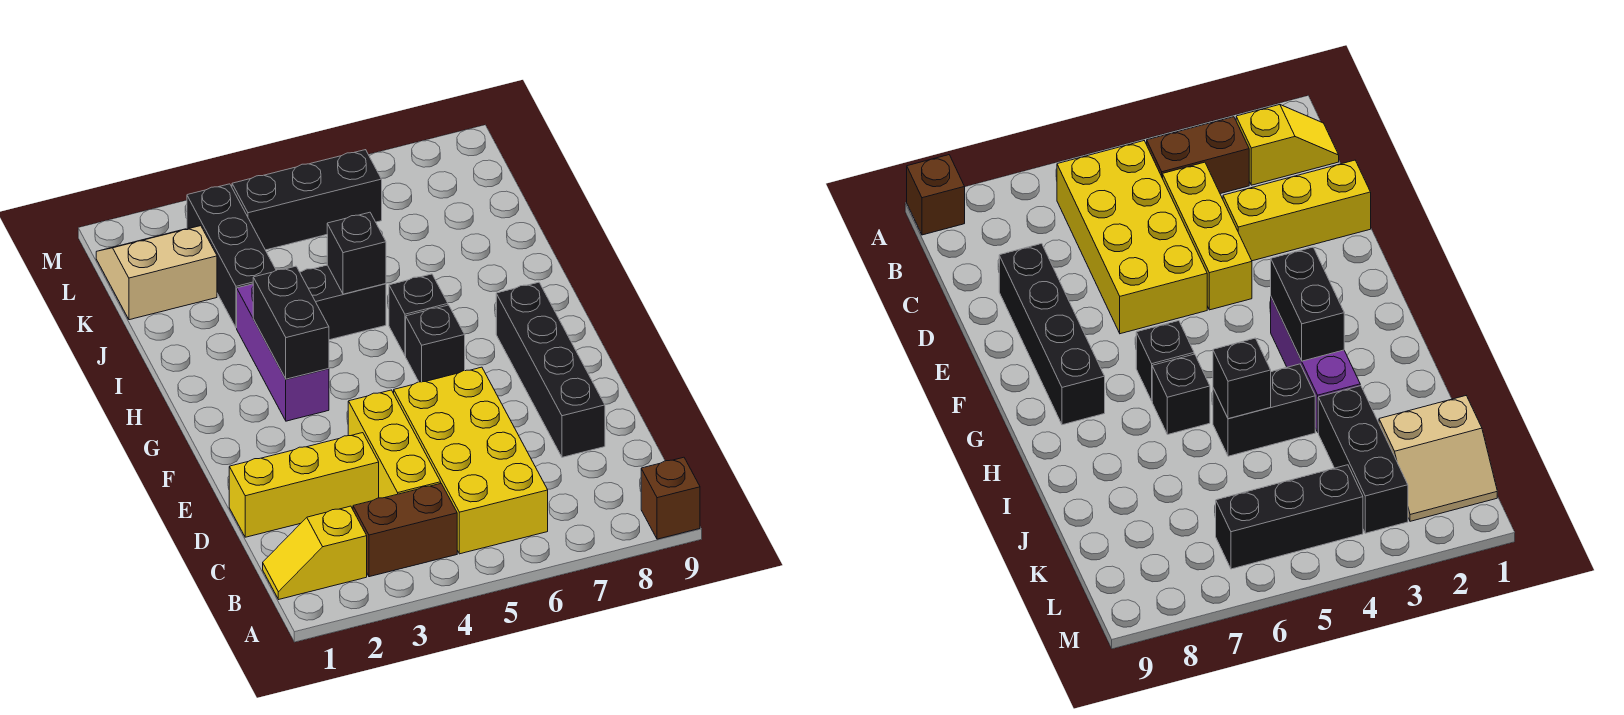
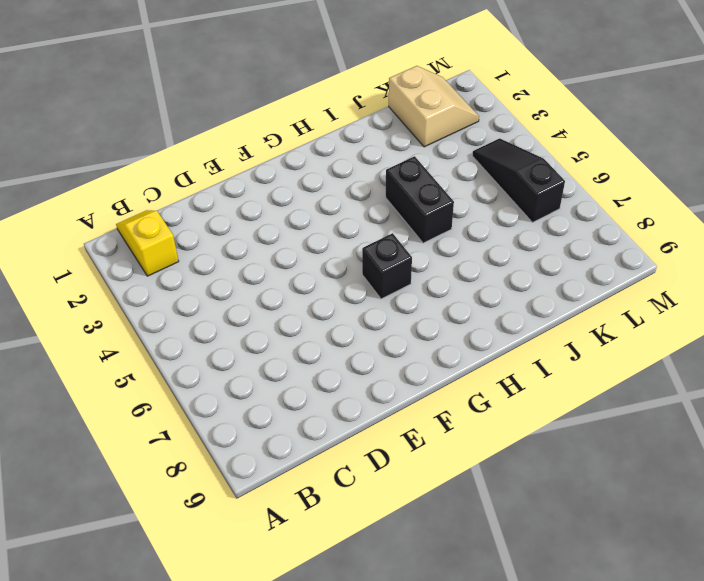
black slope L4:L6 level 1 top 6 -> black brick L4:L6 level 1
none -> brown brick A9 level 1
none -> brown brick B3:B4 level 1
none -> yellow brick B5:E6 level 1

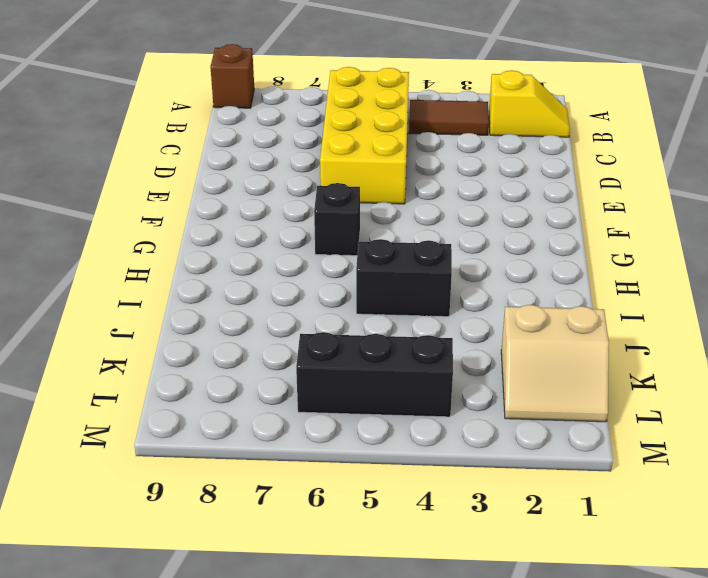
brown tile B3:B4 level 1 -> brown brick B3:B4 level 1
none -> yellow brick C4:E4 level 1
none -> yellow brick D1:D3 level 1
none -> black brick D8:G8 level 1

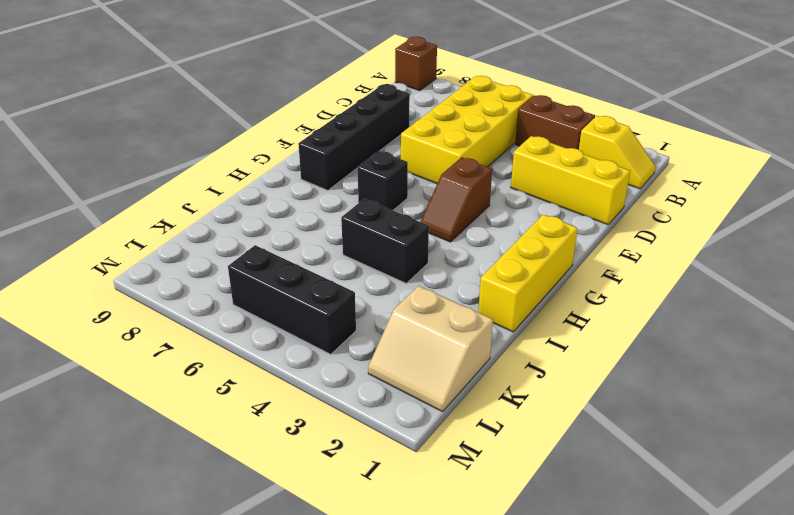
brown slope F4:G4 level 1 top F -> none
yellow brick G1:I1 level 1 -> yellow brick C4:E4 level 1
none -> purple brick G3:I3 level 1
none -> black brick H6 level 1
none -> black brick J3:L3 level 1

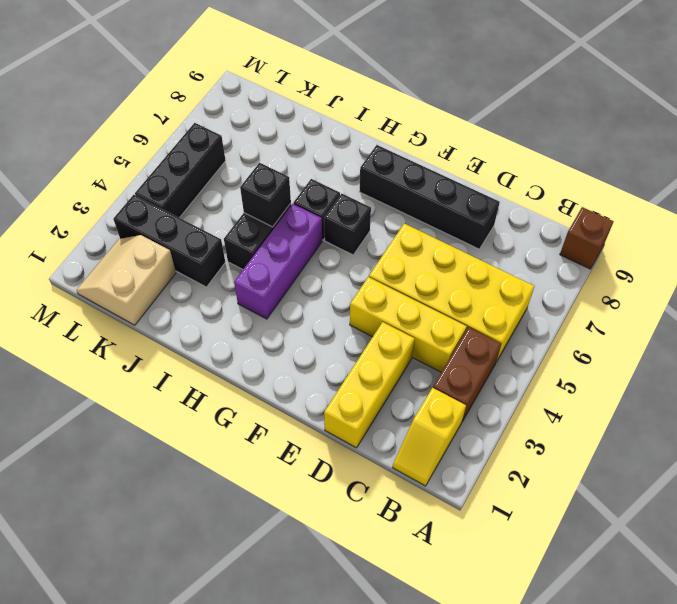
purple brick H3:H5 level 1 -> purple brick G3:I3 level 1
none -> black brick G3:H3 level 2

